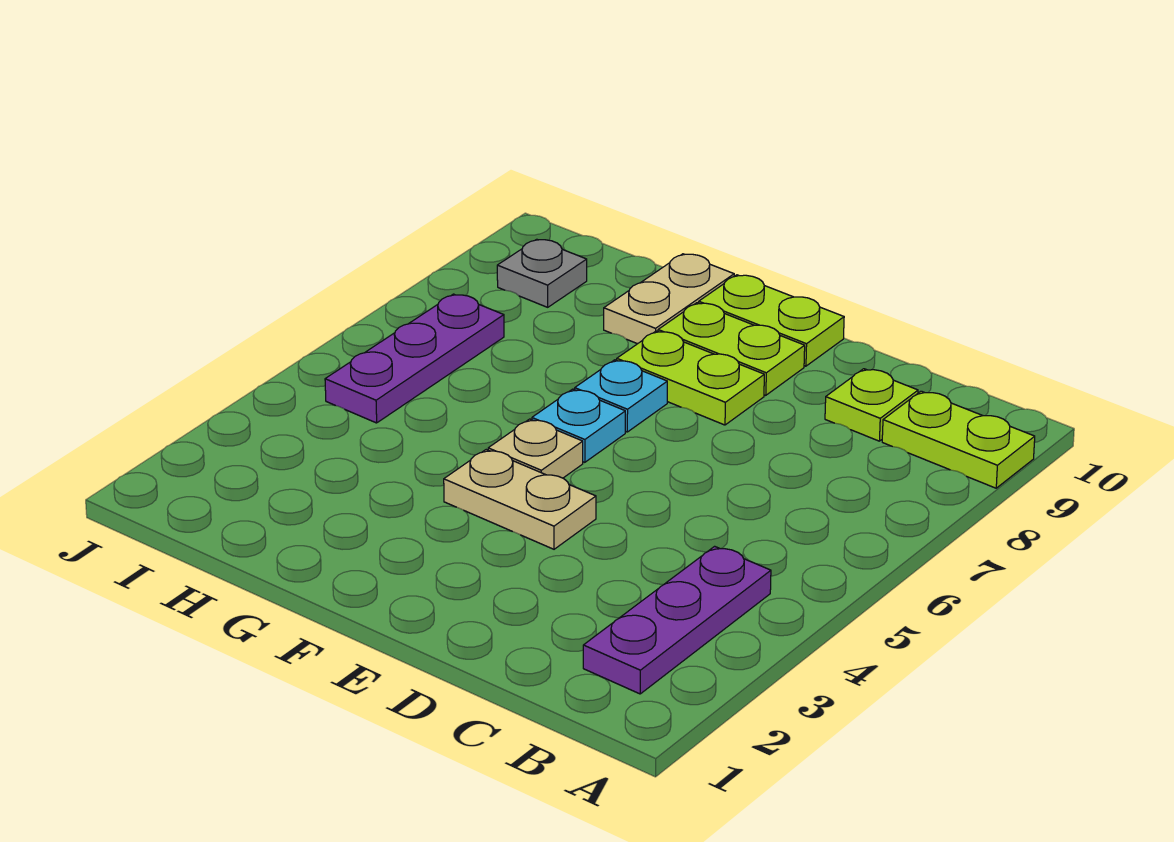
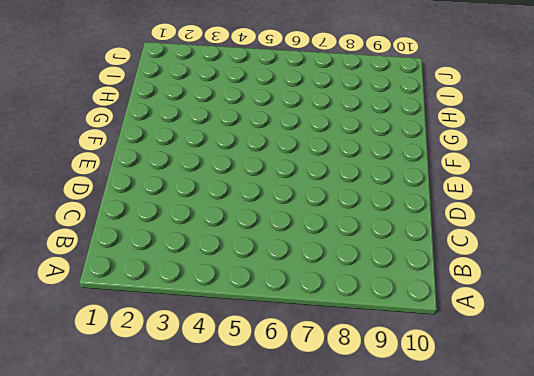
none -> lime plate A9:B9 level 1
none -> purple plate B2:B4 level 1
none -> lime plate C9 level 1

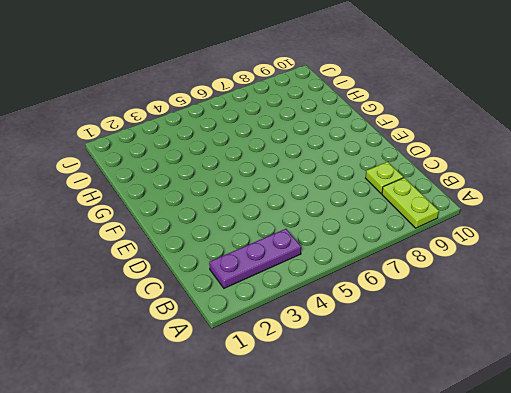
none -> tan plate E4:F4 level 1
none -> lime plate E8:F8 level 1
none -> lime plate E9:F9 level 1

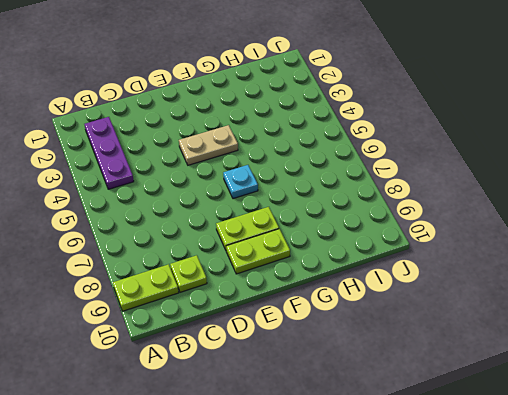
none -> lime plate E10:F10 level 1
none -> tan plate F5 level 1
none -> cyan plate F7 level 1

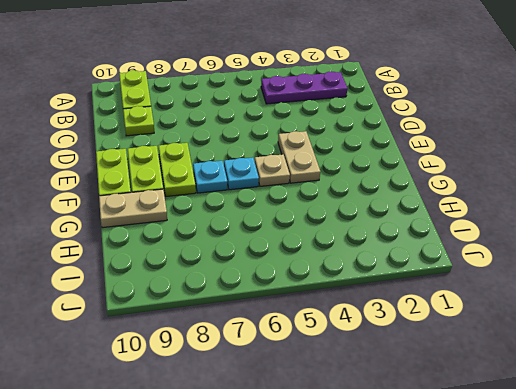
none -> purple plate I5:I7 level 1
none -> grey plate I9 level 1

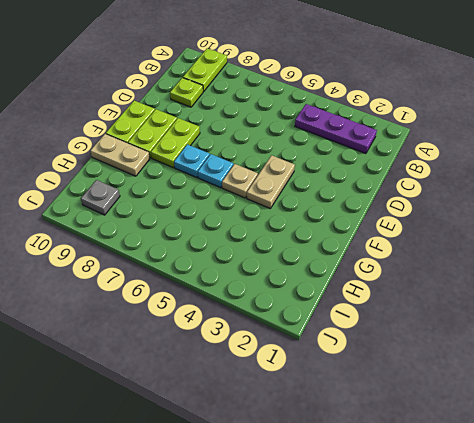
none -> purple plate I5:I7 level 1

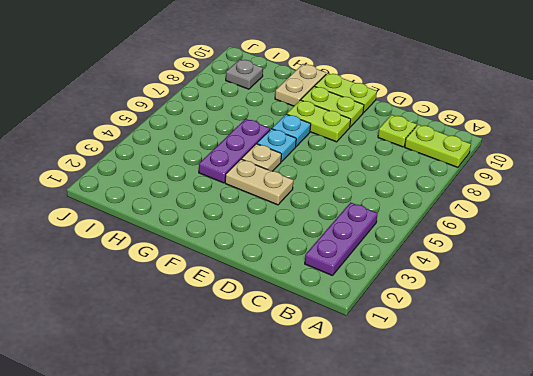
purple plate G4:G6 level 1 -> purple plate I5:I7 level 1

